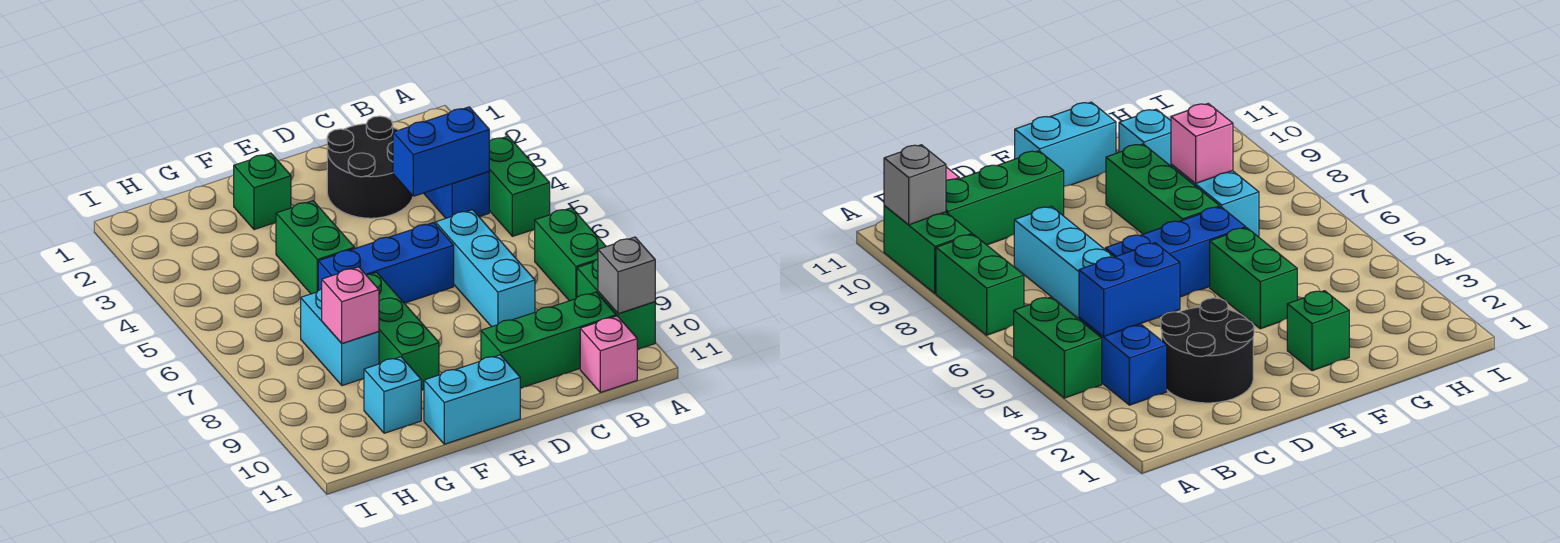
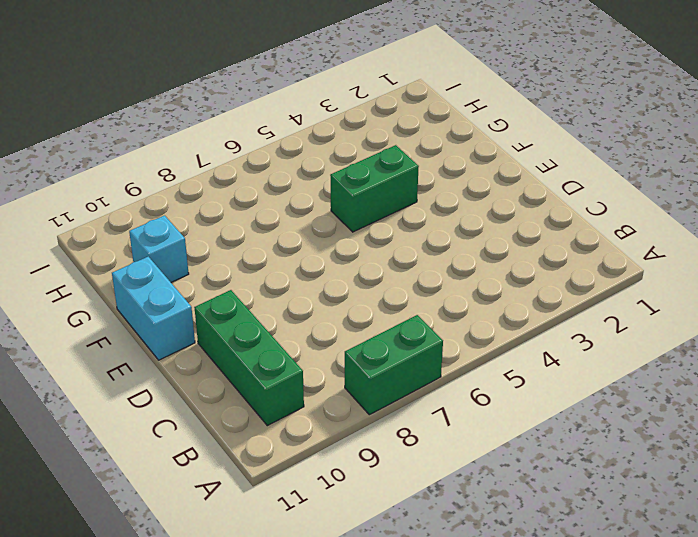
none -> green brick A4:A5 level 1
none -> green brick A9:A10 level 1
none -> blue brick B3:B4 level 1

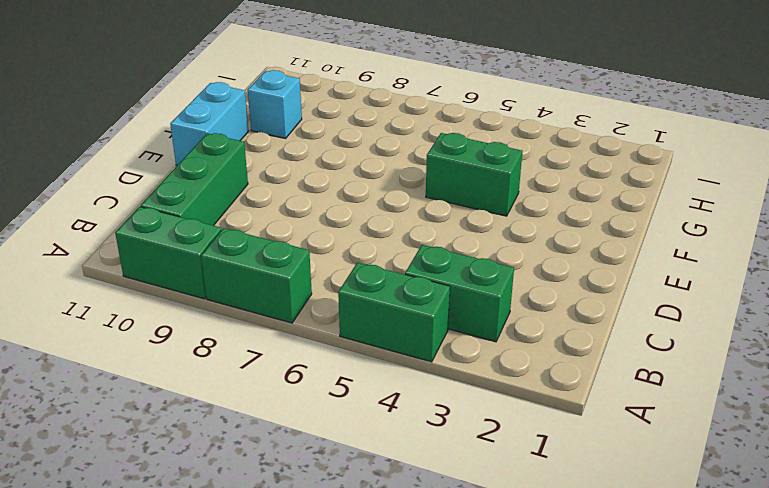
green brick B3:B4 level 1 -> blue brick B3:B4 level 1
none -> pink brick B11 level 1
none -> black round brick C2:D3 level 1
none -> cyan brick C6:C8 level 1

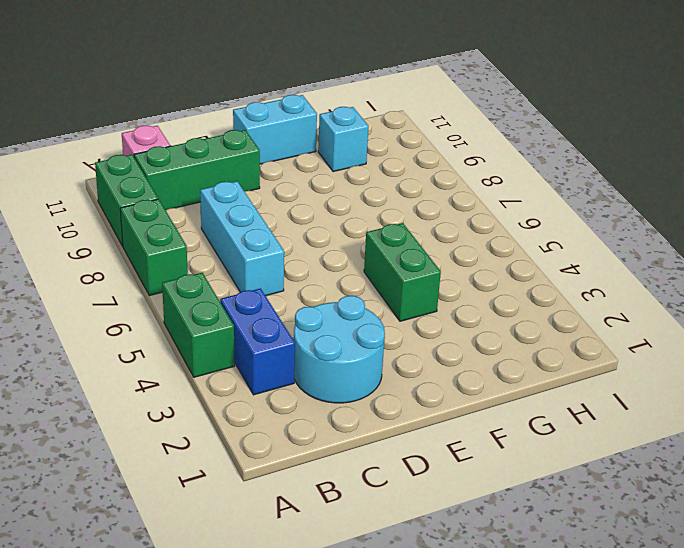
cyan round brick C2:D3 level 1 -> black round brick C2:D3 level 1
none -> blue brick D6:F6 level 1
none -> green brick F2 level 1
none -> green brick F7:F9 level 1

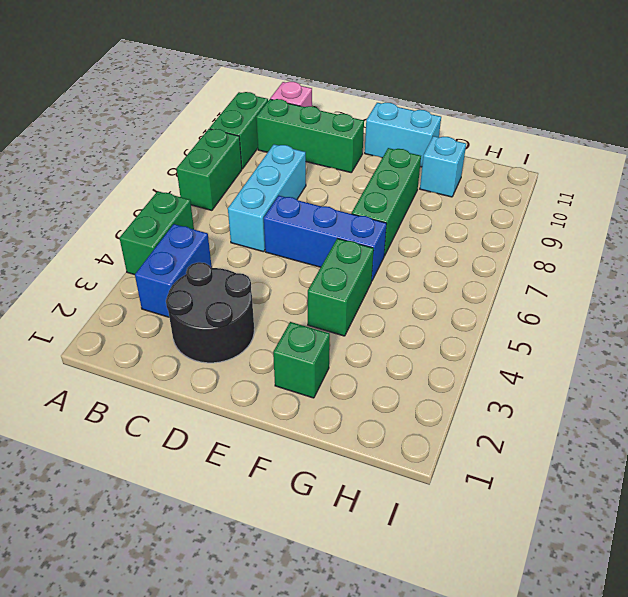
none -> cyan brick G7:G8 level 1
none -> grey brick A10 level 2
none -> blue brick B4:C4 level 2

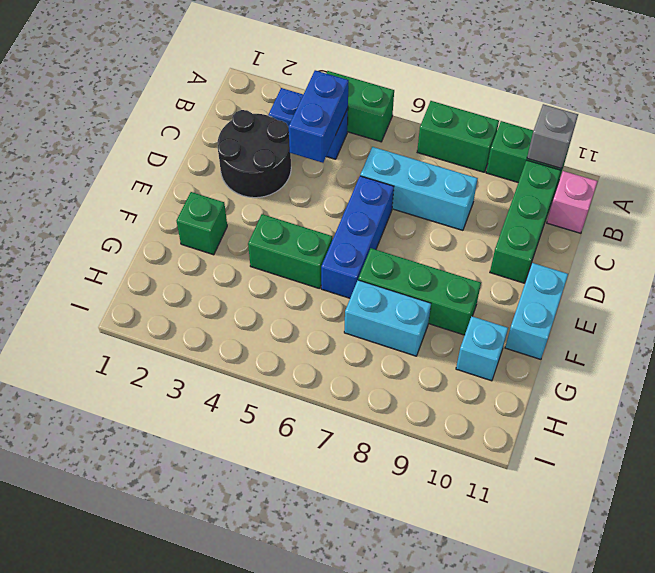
none -> pink brick G8 level 2

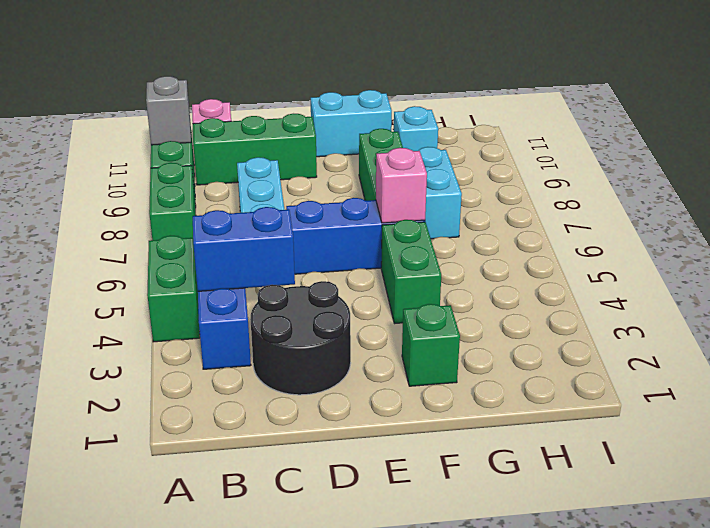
pink brick F6 level 2 -> pink brick G8 level 2

